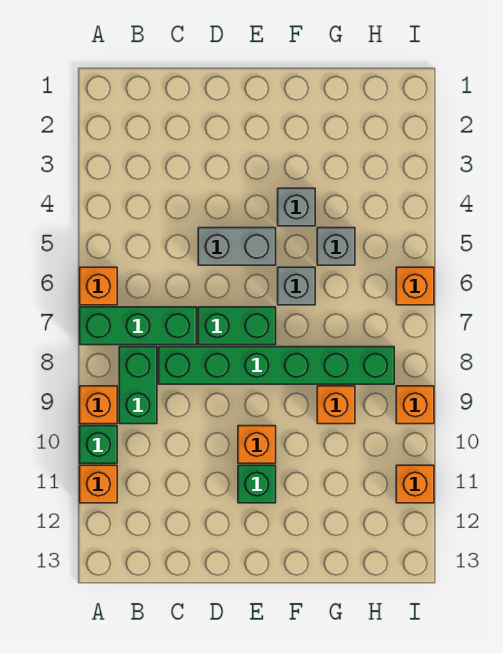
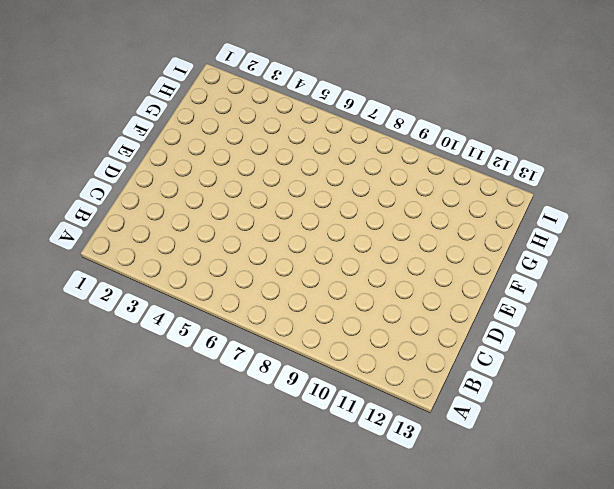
none -> orange brick A6 level 1
none -> green brick A7:C7 level 1
none -> orange brick A9 level 1

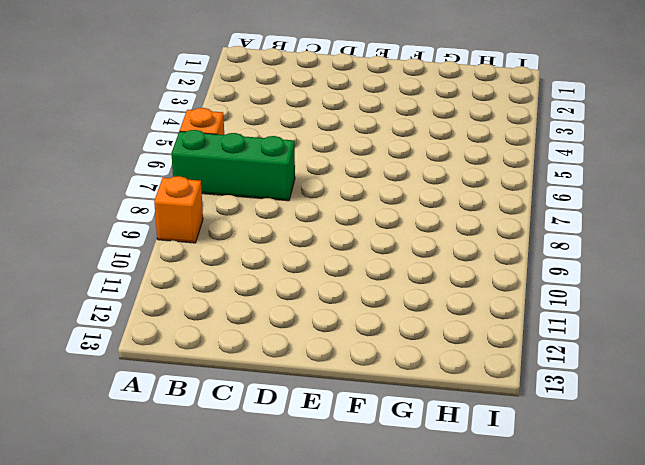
none -> green brick A10 level 1
none -> orange brick A11 level 1
none -> green brick B8:B9 level 1

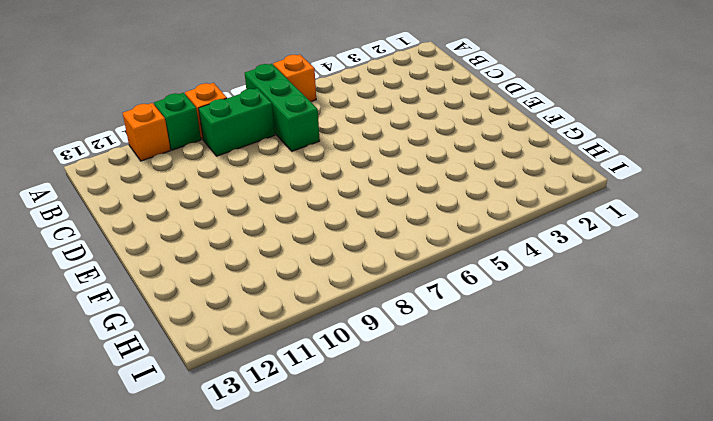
none -> green brick C8:H8 level 1
none -> grey brick D5:E5 level 1
none -> green brick D7:E7 level 1

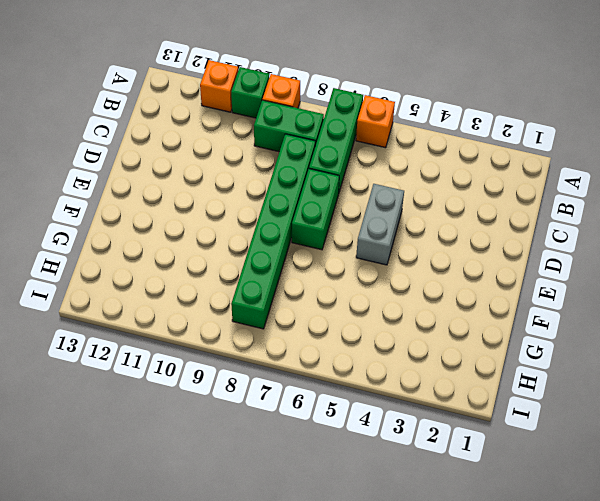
none -> orange brick E10 level 1
none -> green brick E11 level 1
none -> grey brick F4 level 1

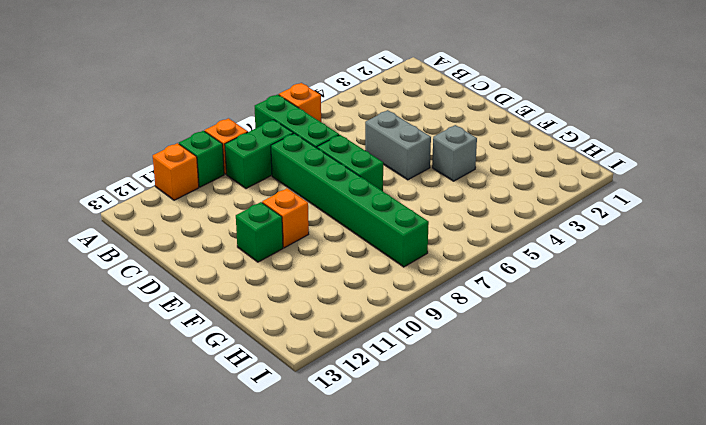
none -> grey brick F6 level 1
none -> grey brick G5 level 1
none -> orange brick G9 level 1

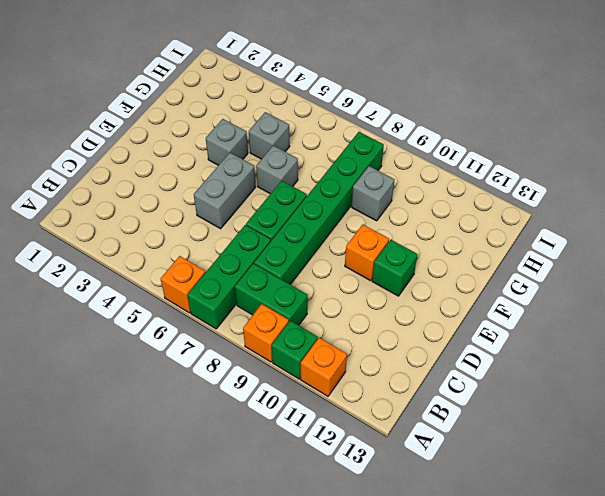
grey brick G9 level 1 -> orange brick G9 level 1
none -> orange brick I6 level 1
none -> orange brick I9 level 1
none -> orange brick I11 level 1

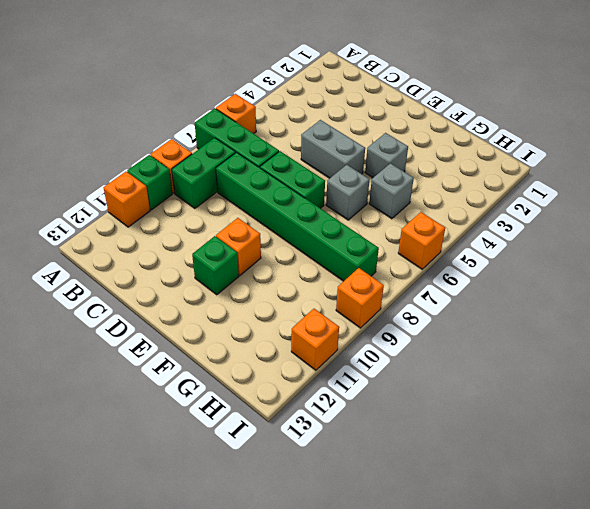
none -> orange brick G9 level 1

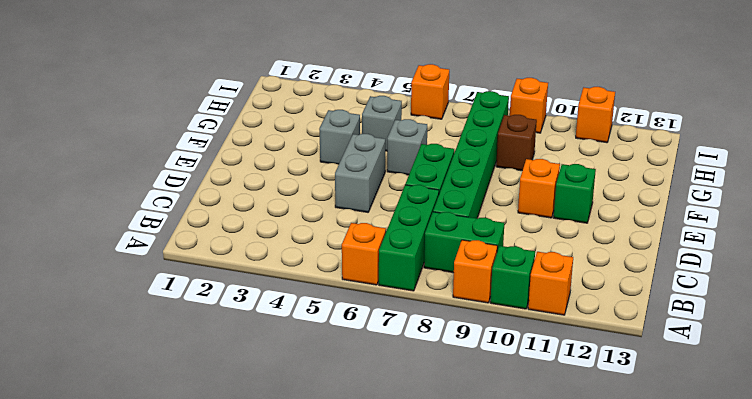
brown brick G9 level 1 -> orange brick G9 level 1

